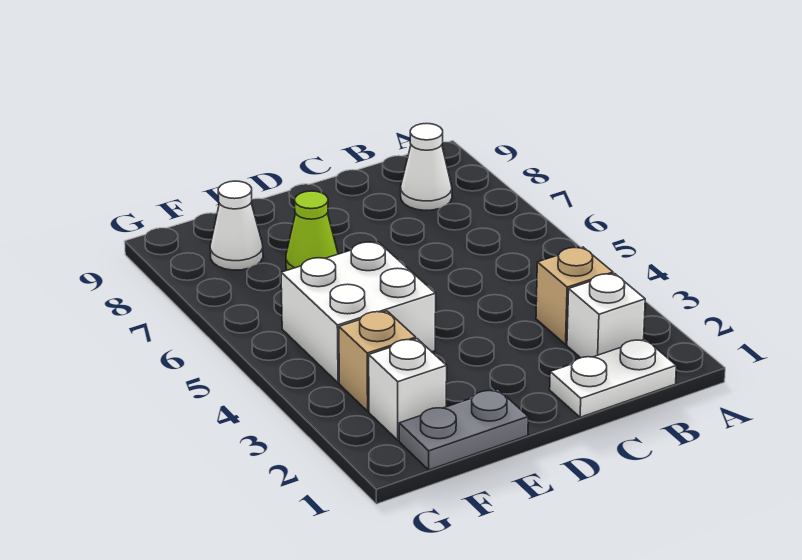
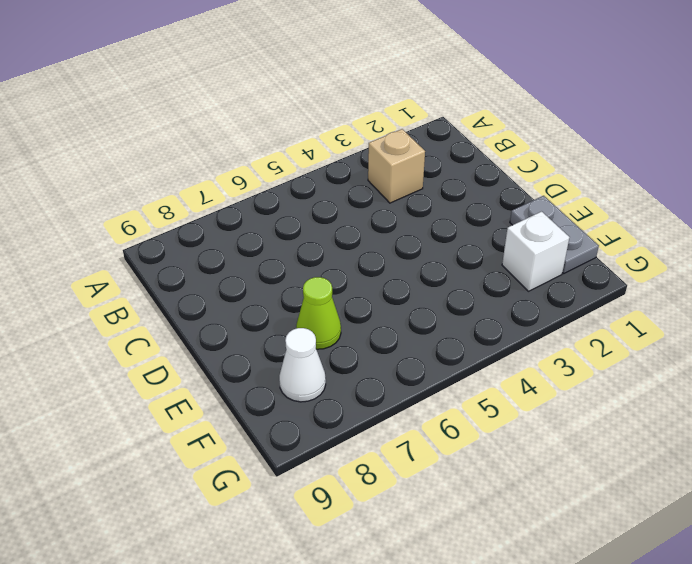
none -> white plate B1:C1 level 1
none -> white brick B2 level 1

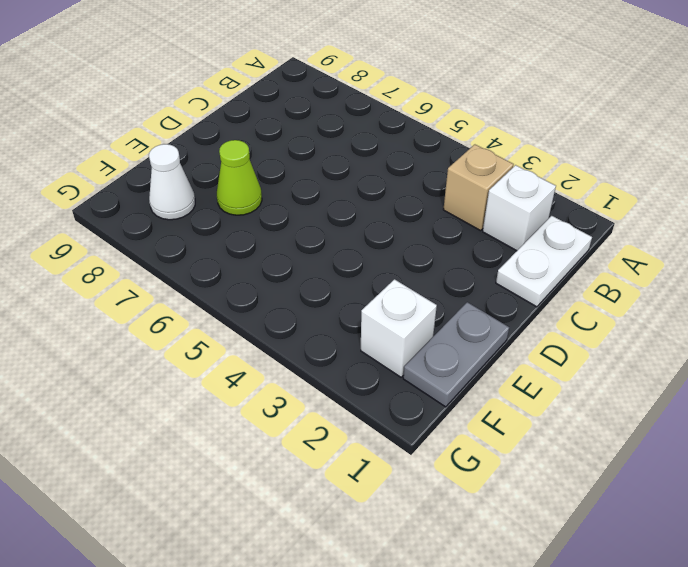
none -> white cone B8 level 1
none -> white brick E4:F5 level 1

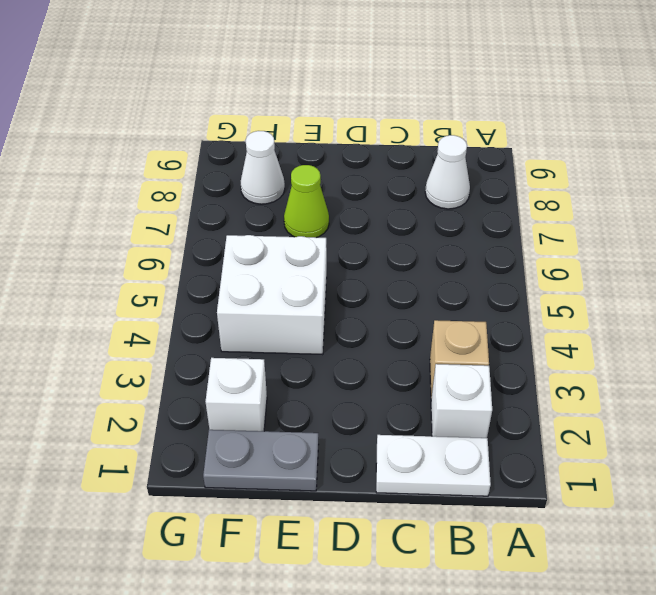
none -> tan brick F3 level 1

